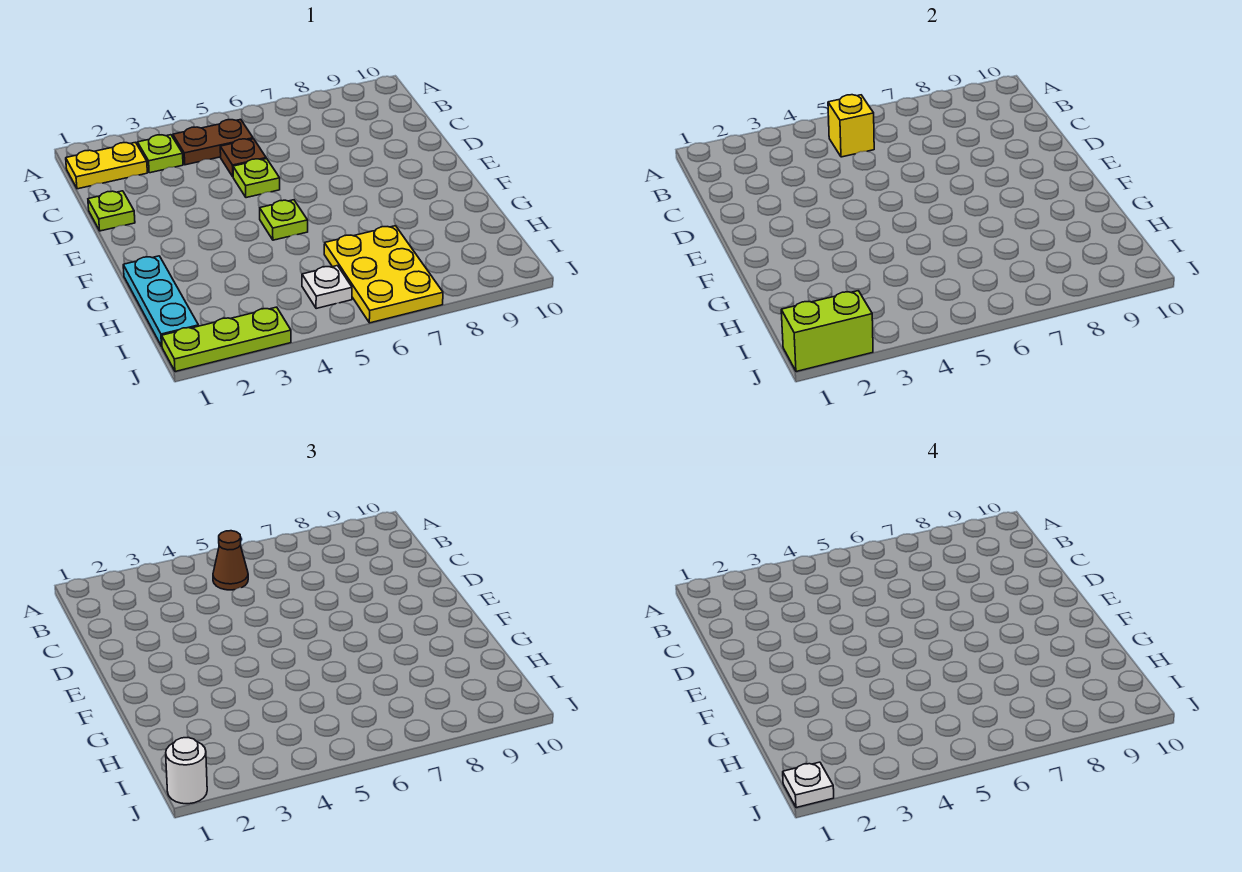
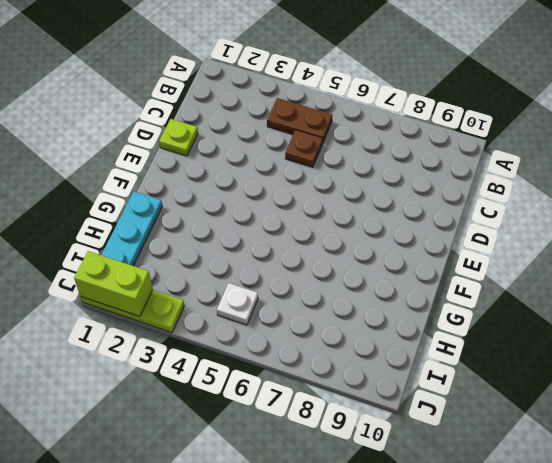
none -> yellow plate B1:B2 level 1
none -> lime plate B3 level 1
none -> lime plate D5 level 1

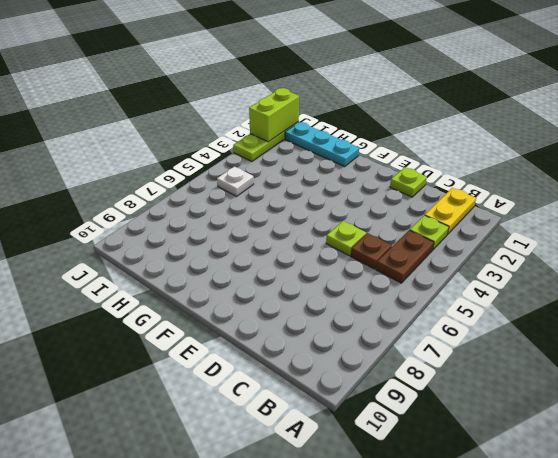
none -> lime plate F5 level 1
none -> yellow plate H6:J7 level 1
none -> yellow brick B5 level 2

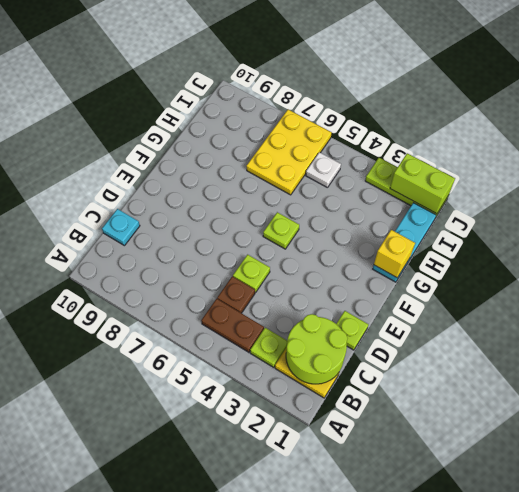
lime round brick B1:C2 level 2 -> none
cyan plate C10 level 1 -> none
yellow brick G1 level 2 -> yellow brick B5 level 2
none -> brown cone B5 level 3
none -> white round brick J1 level 3
none -> white plate J1 level 4

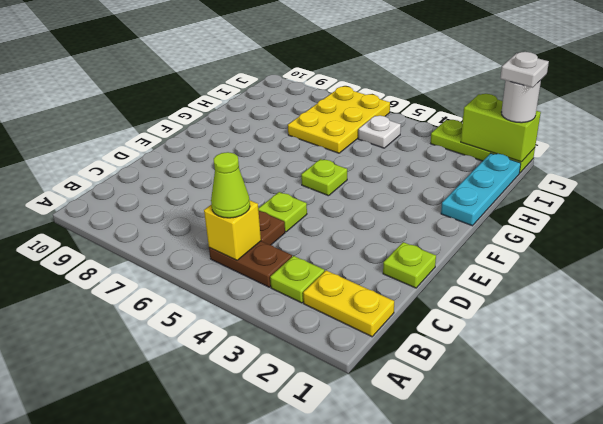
lime cone B5 level 3 -> brown cone B5 level 3

